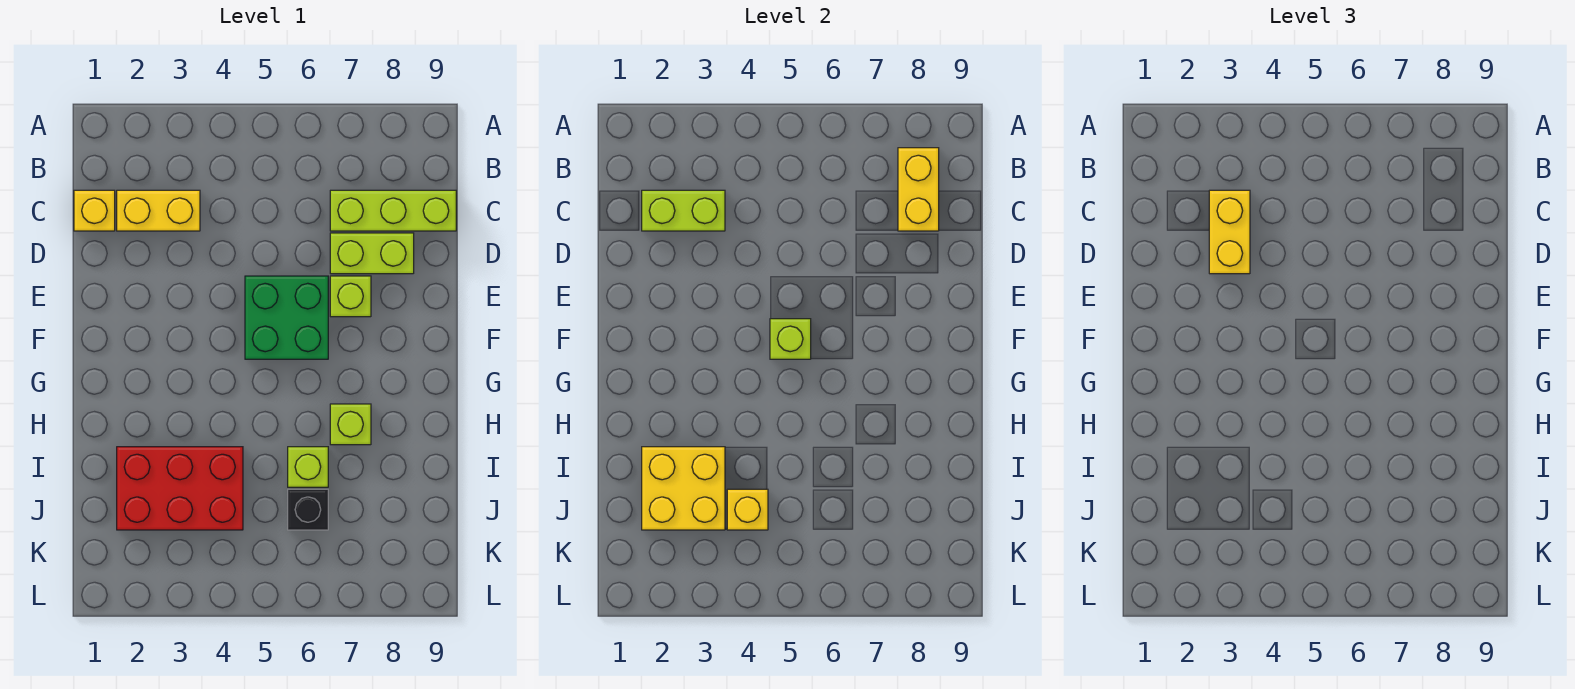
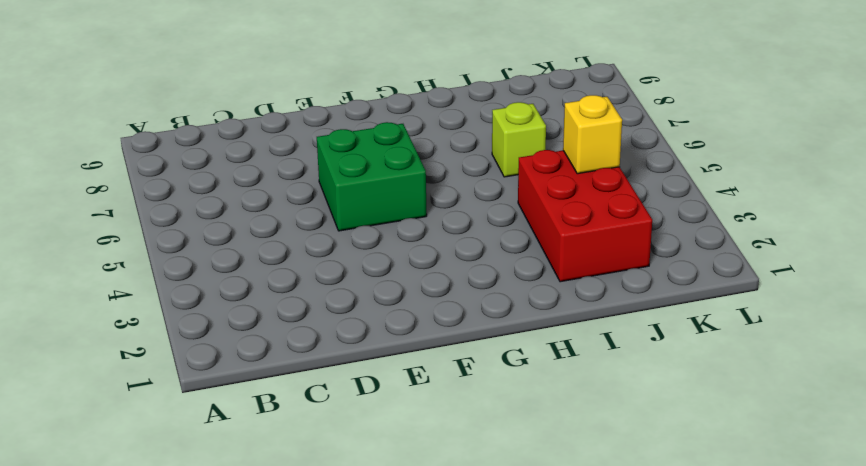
none -> yellow brick C1 level 1
none -> yellow brick C2:C3 level 1
none -> lime brick C7:C9 level 1

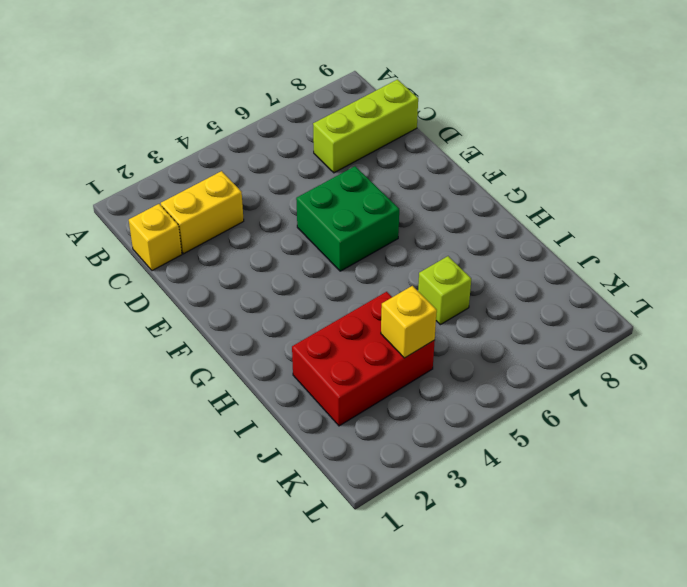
none -> lime brick D7:D8 level 1
none -> lime brick E7 level 1
none -> lime brick H7 level 1

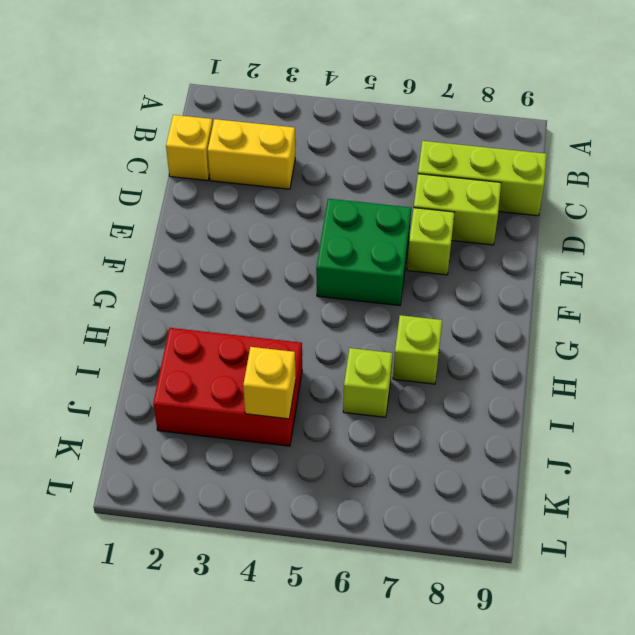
none -> black brick J6 level 1
none -> yellow brick B8:C8 level 2
none -> lime brick C2:C3 level 2

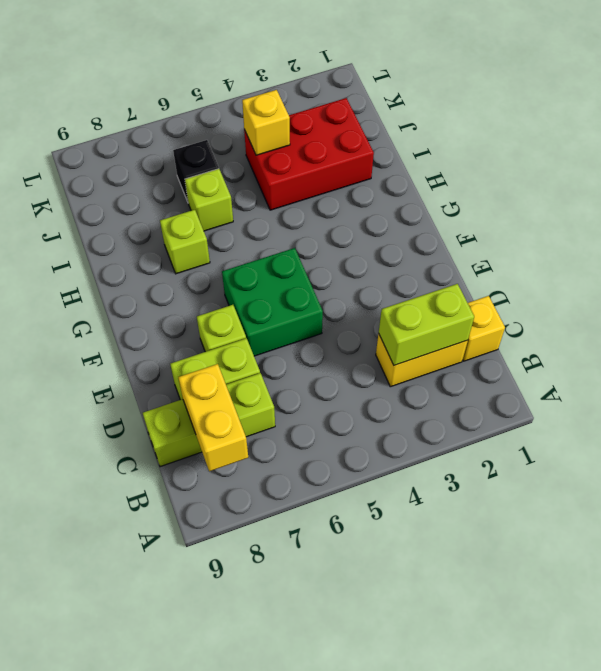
none -> lime brick F5 level 2
none -> yellow brick I2:J3 level 2
none -> yellow brick C3:D3 level 3

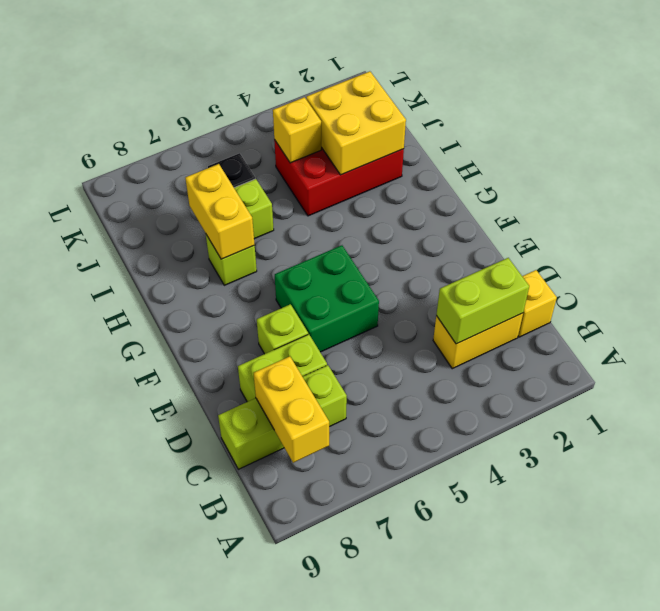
yellow brick H7:I7 level 2 -> yellow brick C3:D3 level 3
none -> lime brick F5 level 2

